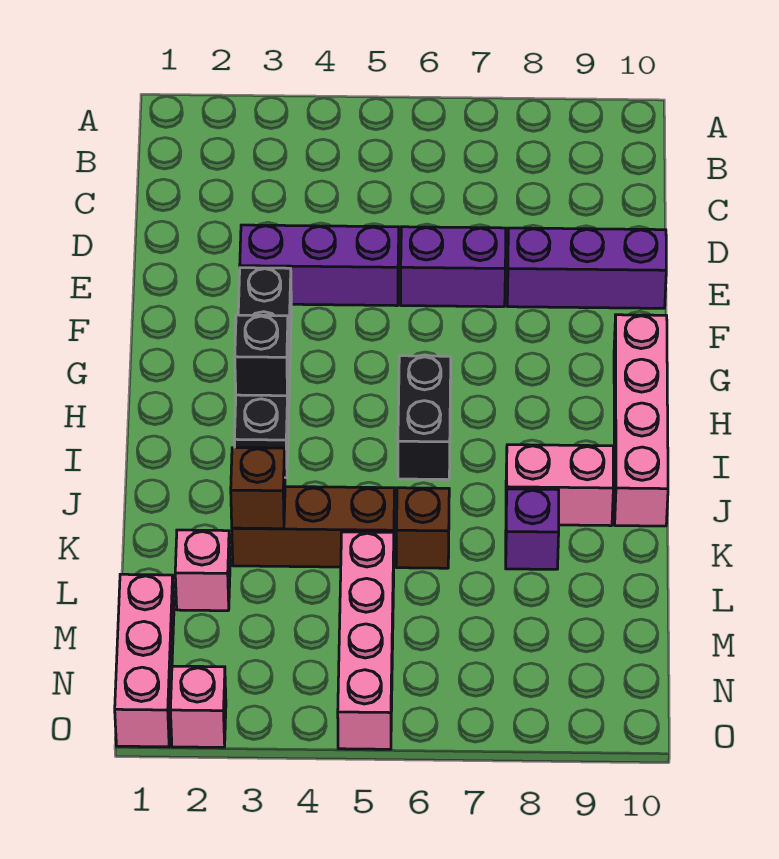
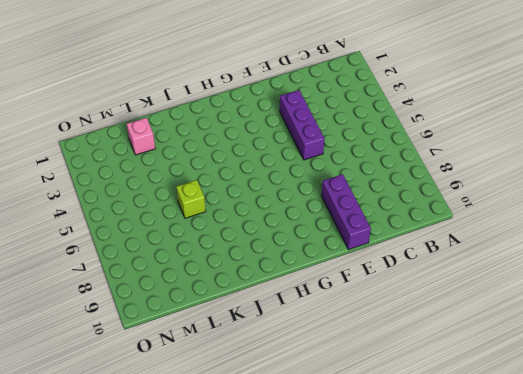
lime brick K6 level 1 -> brown brick K6 level 1
none -> purple brick E6:E7 level 1
none -> black brick F3:I3 level 1
none -> pink brick G10:J10 level 1

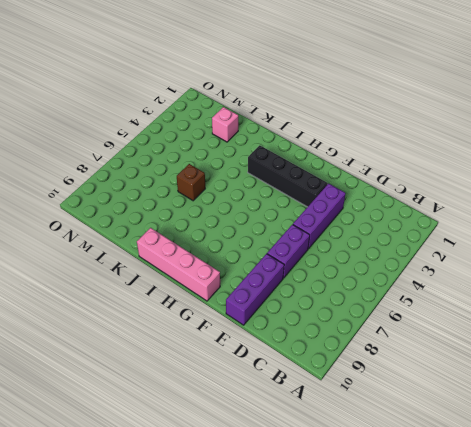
none -> black brick H6:I6 level 1
none -> pink brick J8:J9 level 1
none -> brown brick K3:K5 level 1

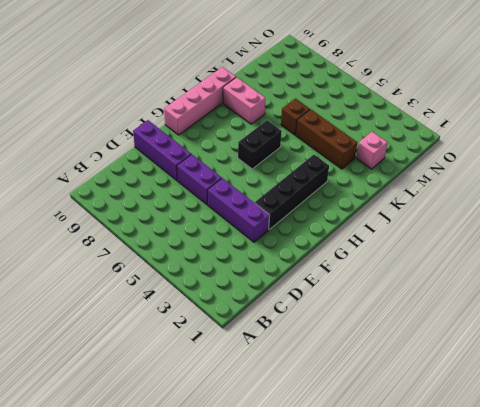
none -> purple brick K8 level 1
none -> pink brick L5:O5 level 1
none -> pink brick M1:O1 level 1

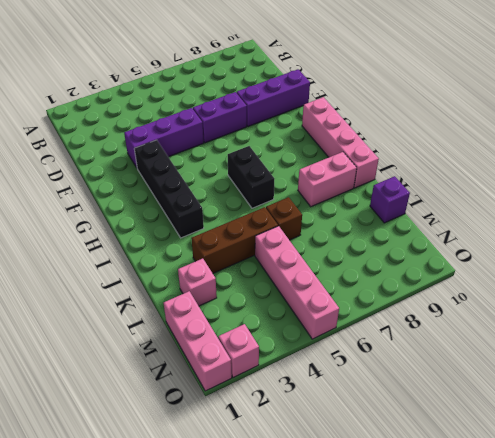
purple brick L10 level 1 -> purple brick K8 level 1
none -> black brick H3 level 2
none -> brown brick K3 level 2

